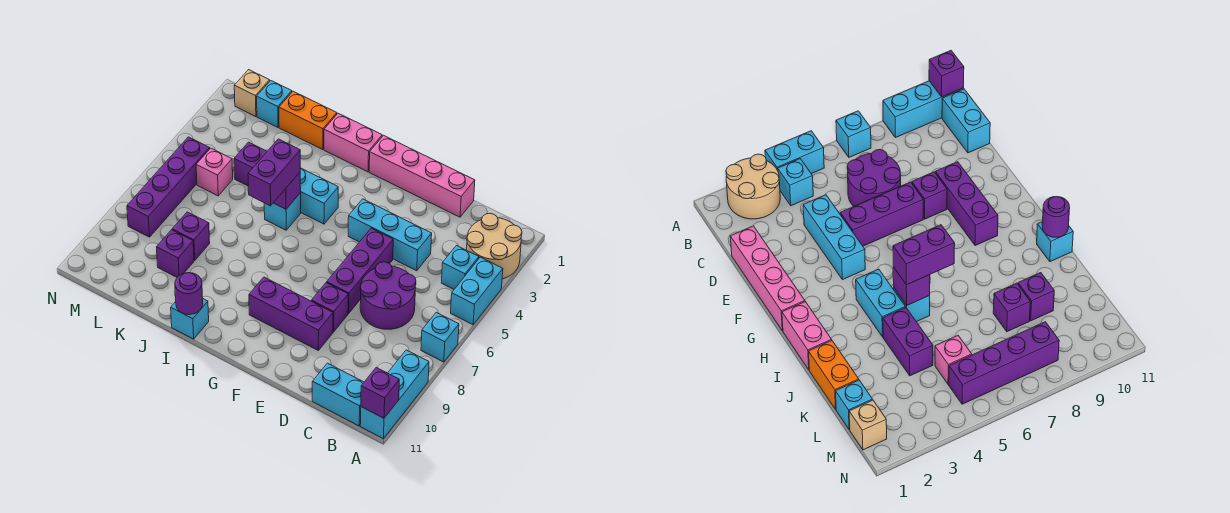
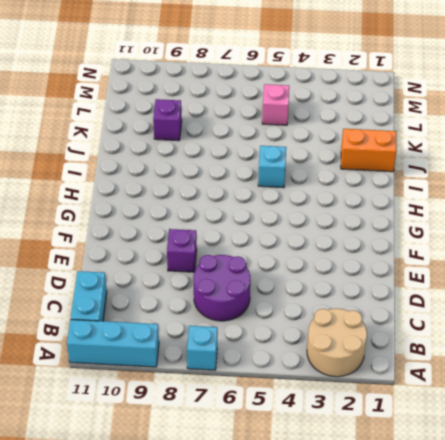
orange brick J1:J2 level 1 -> orange brick J1:K1 level 1
none -> cyan brick A4:A5 level 1
none -> cyan brick B4 level 1
none -> pink brick D1:G1 level 1

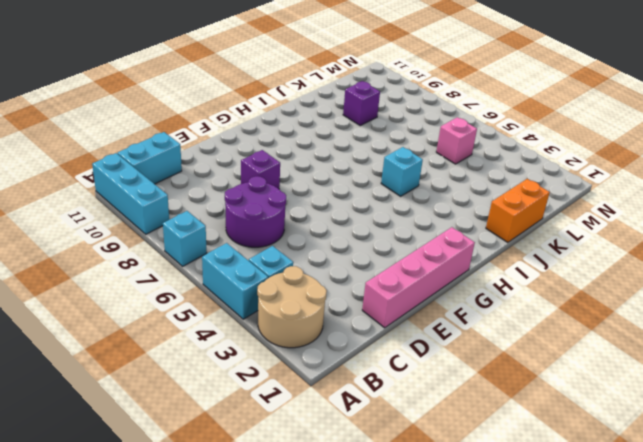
none -> cyan brick D4:F4 level 1
none -> purple brick E5:E7 level 1
none -> purple brick E9:G9 level 1

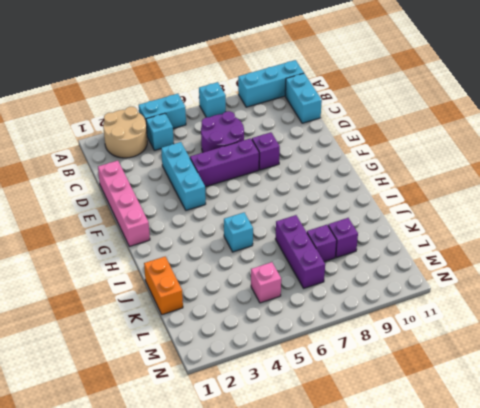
purple brick J7:L7 level 1 -> purple brick E9:G9 level 1
none -> pink brick H1:I1 level 1
none -> cyan brick H4:I4 level 1
none -> cyan brick I11 level 1

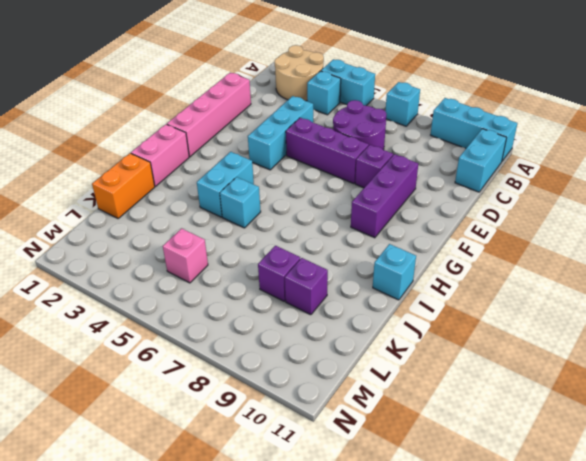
none -> purple brick J4:K4 level 1
none -> cyan brick L1 level 1
none -> tan brick M1 level 1

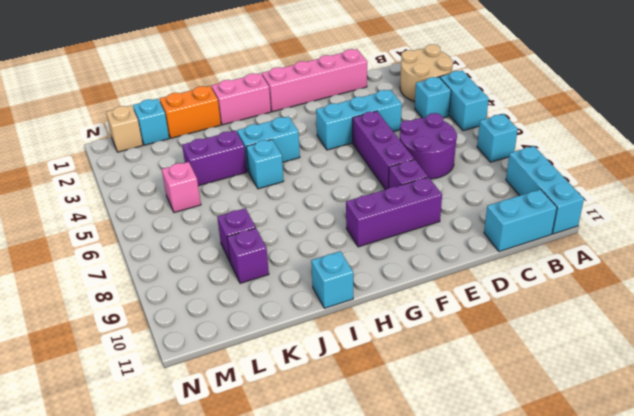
none -> purple brick M5:M8 level 1
none -> purple brick A11 level 2
none -> purple brick I5 level 2

